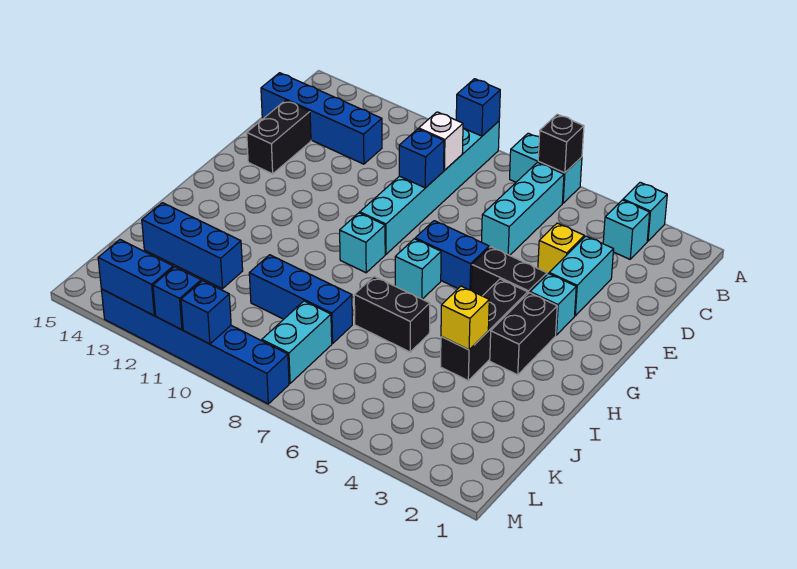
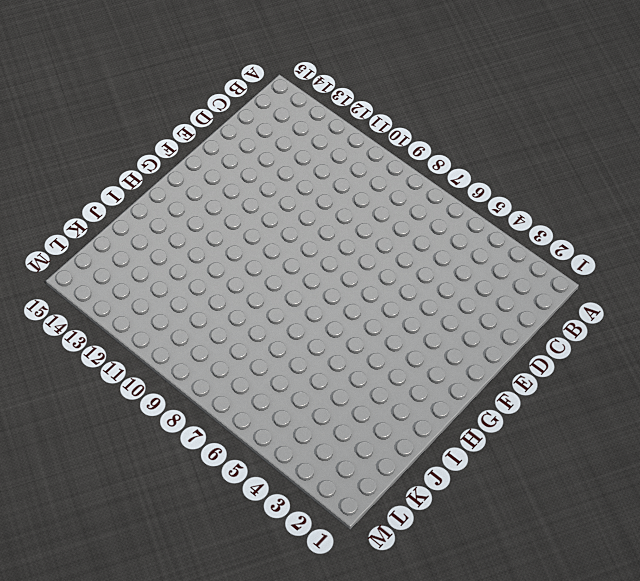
none -> cyan brick A3 level 1
none -> cyan brick A6:A7 level 1
none -> cyan brick A9:F9 level 1

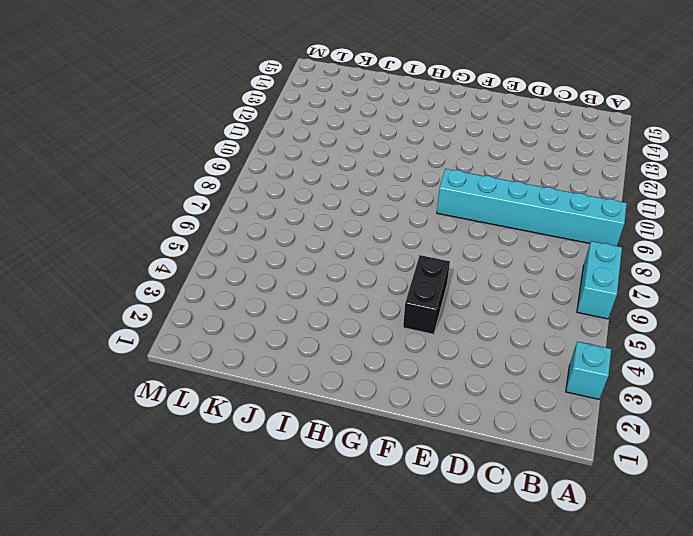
none -> cyan brick B3 level 1
none -> cyan brick B6:D6 level 1
none -> blue brick C12:C15 level 1

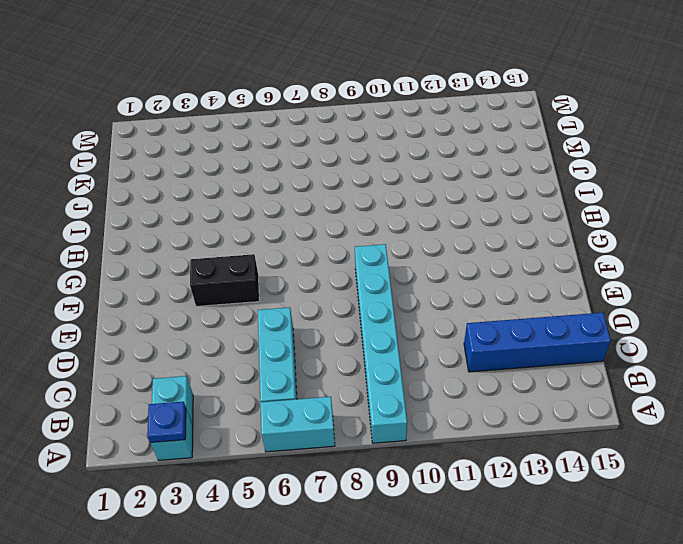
blue plate A3 level 2 -> none
none -> cyan brick D3:E3 level 1
none -> yellow brick D4 level 1
none -> black brick D14:E14 level 1

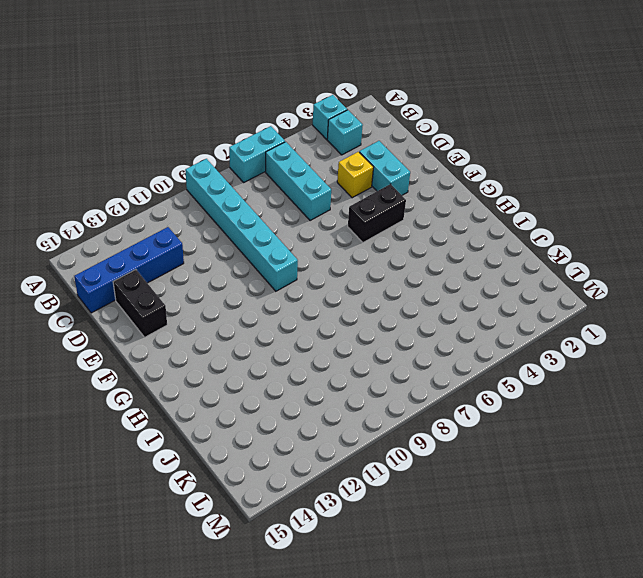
none -> cyan brick F3 level 1
none -> blue brick F6:F7 level 1
none -> black brick G3:H3 level 1

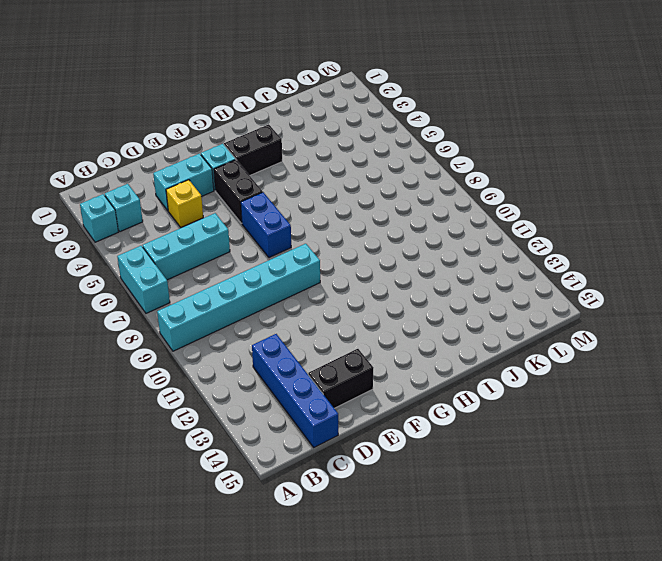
none -> black brick G4:I4 level 1
none -> cyan brick G7 level 1
none -> cyan brick G9 level 1

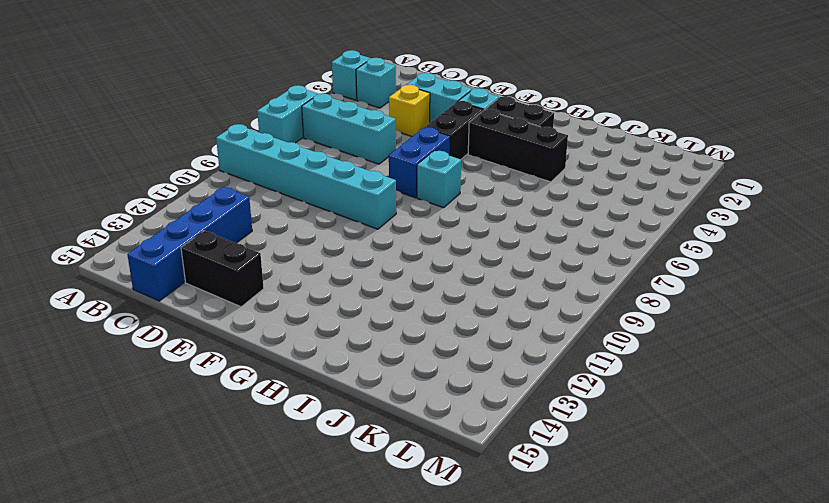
none -> cyan brick G9 level 1
none -> black brick I6:I7 level 1
none -> blue brick J8:J10 level 1

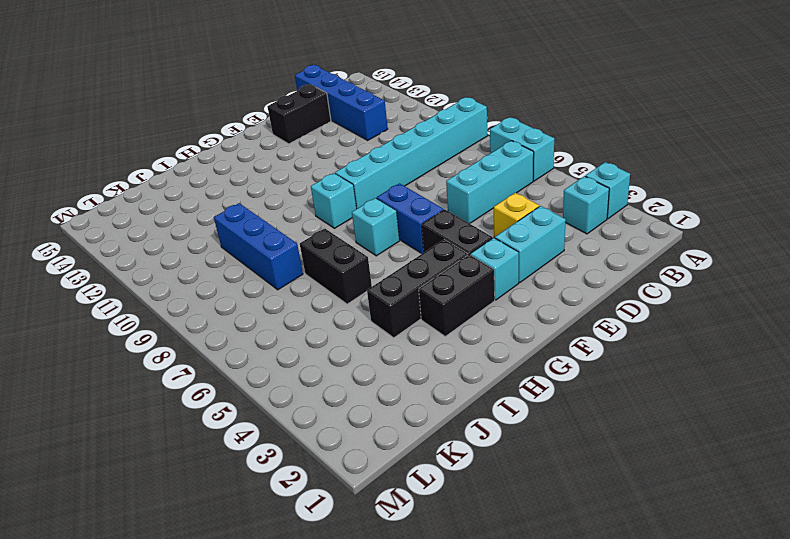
none -> blue brick J12:J14 level 1
none -> cyan brick K8:L8 level 1
none -> blue brick M8:M13 level 1

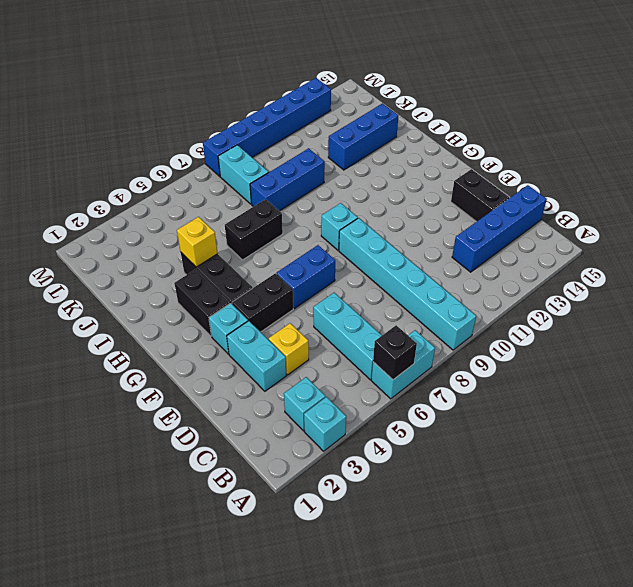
none -> cyan brick G7 level 1
none -> blue brick A9 level 2
none -> white brick C9 level 2

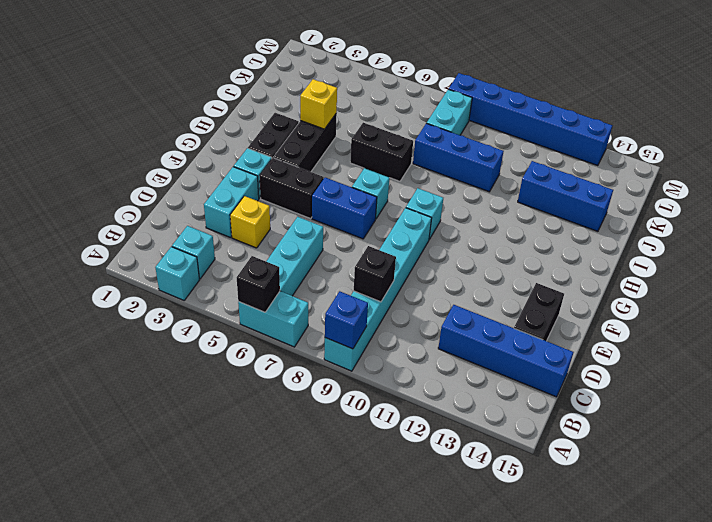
black brick C9 level 2 -> white brick C9 level 2
none -> blue brick D9 level 2
none -> blue brick M10 level 2
none -> blue brick M11 level 2

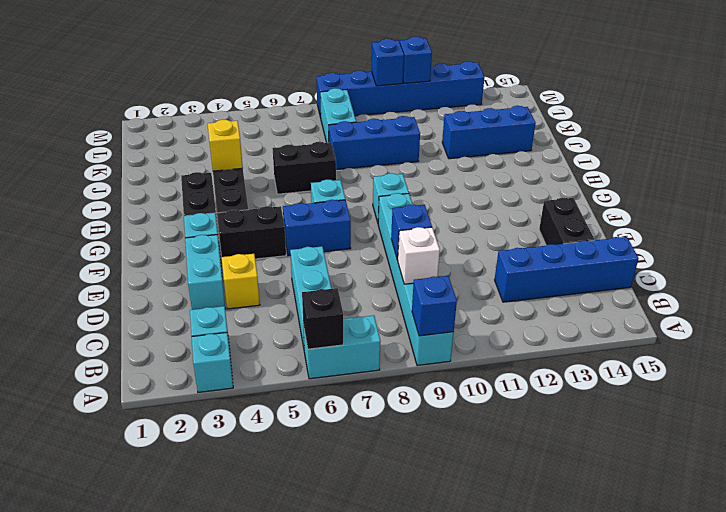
none -> blue brick M12:M13 level 2

